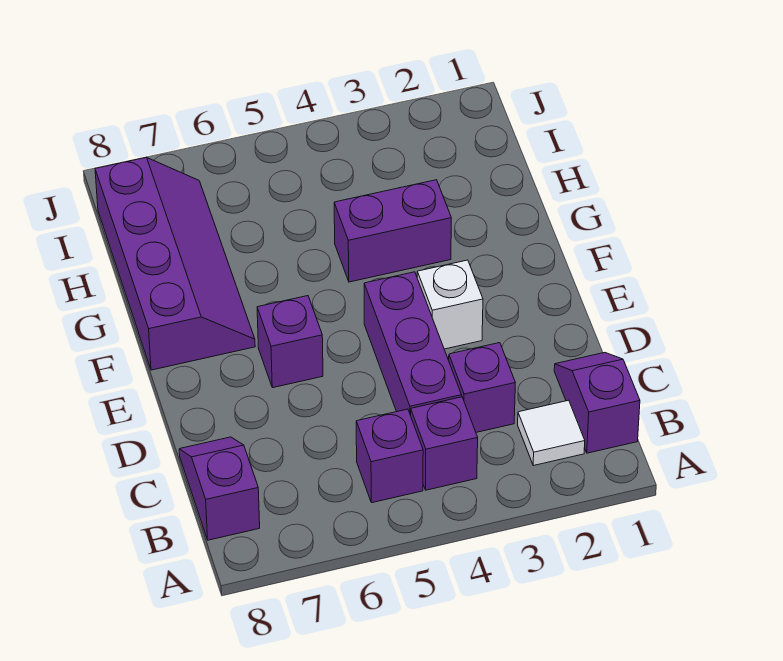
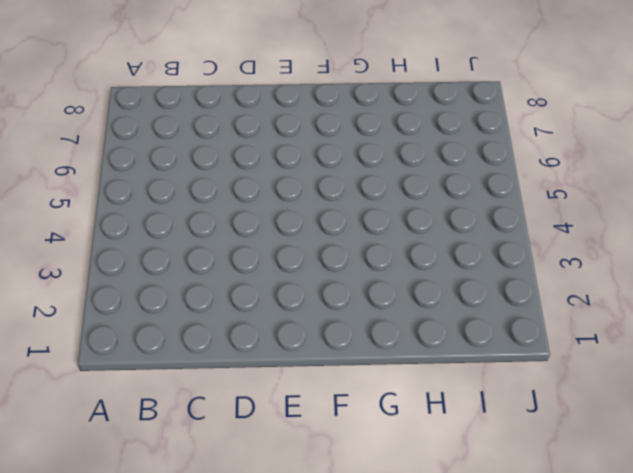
none -> purple slope B1:C1 level 1 top B
none -> white tile B2 level 1

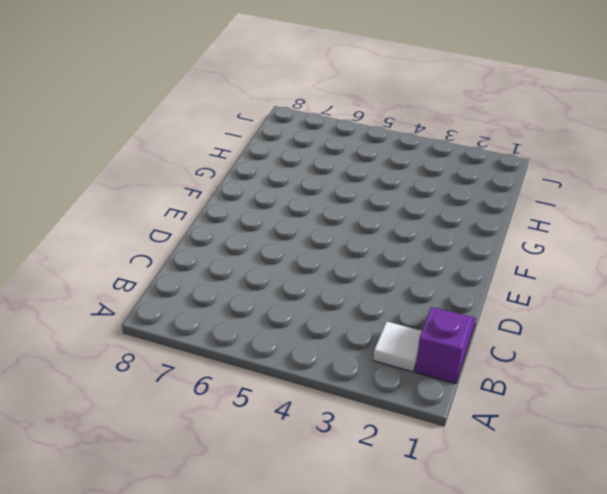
none -> purple brick B4 level 1
none -> purple brick B5 level 1

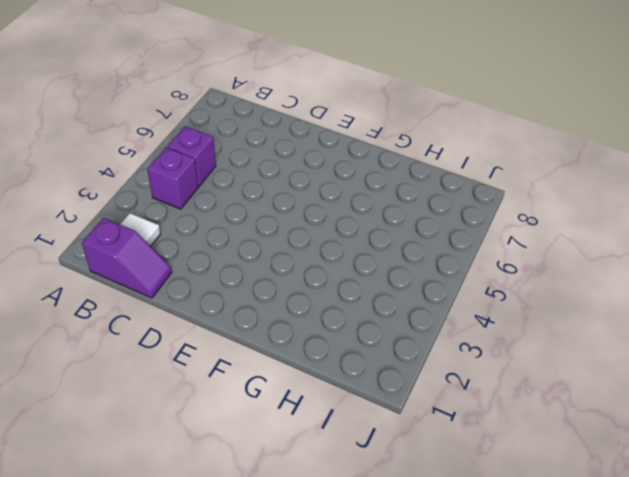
none -> purple slope B8:C8 level 1 top B
none -> purple brick C3 level 1

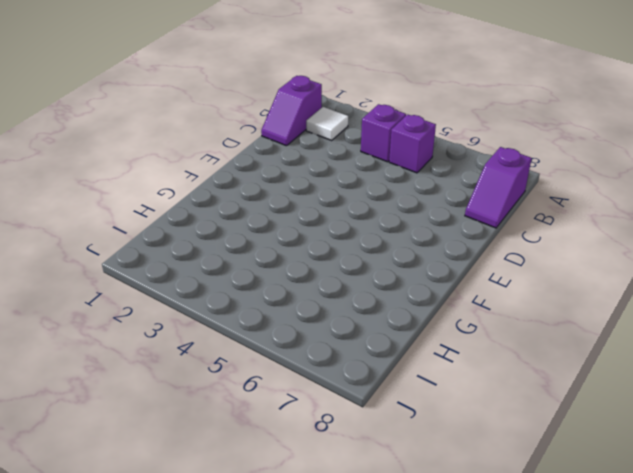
none -> purple brick C3 level 1
none -> purple brick C4:E4 level 1

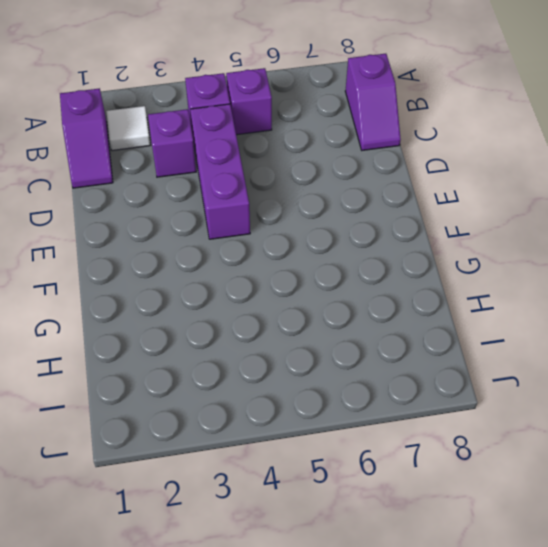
none -> white brick E3 level 1
none -> purple brick E6 level 1

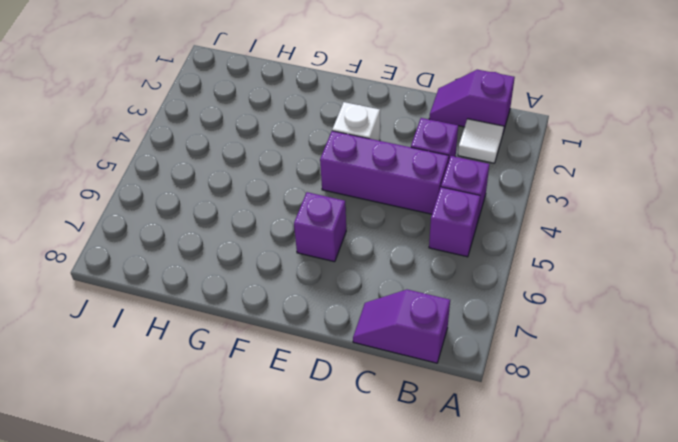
none -> purple slope F7:I8 level 1 top 8
none -> purple brick G3:G4 level 1

